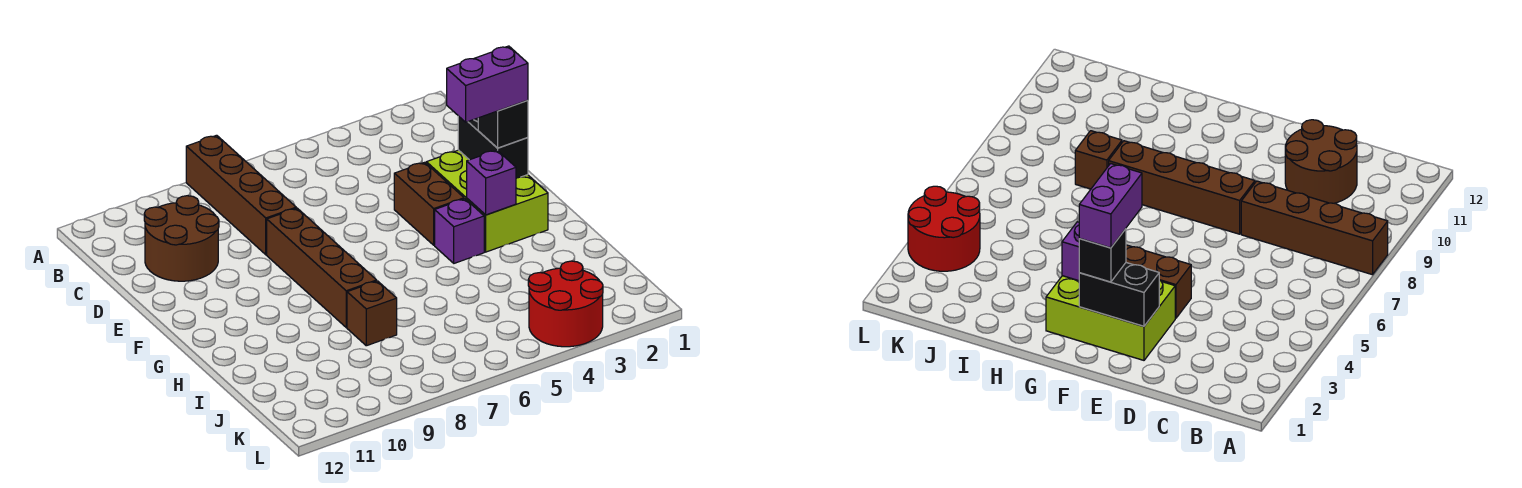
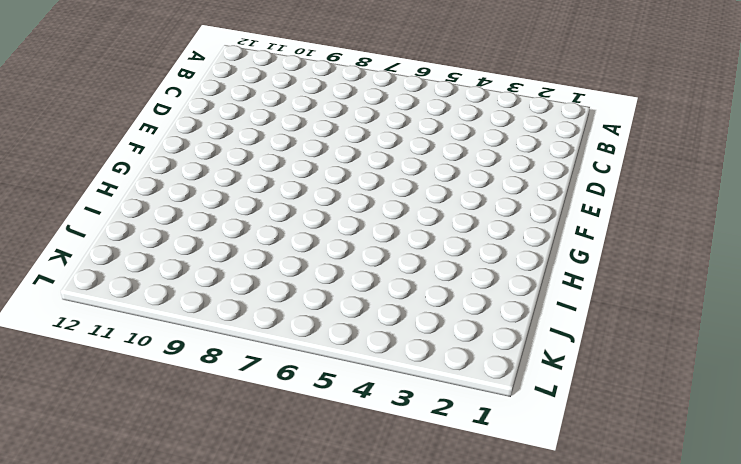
none -> brown brick A8:D8 level 1
none -> brown round brick C10:D11 level 1
none -> lime brick E2:G3 level 1

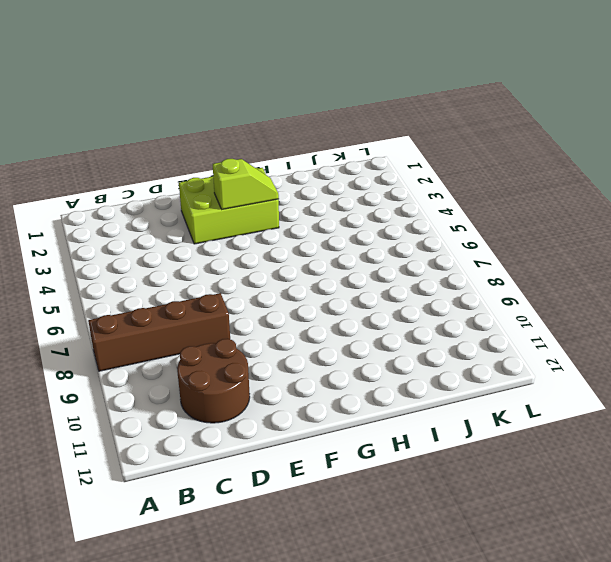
lime slope F3:G3 level 2 top F -> purple brick G3 level 2
none -> brown brick E4:F4 level 1
none -> brown brick E8:H8 level 1
none -> purple brick G4 level 1

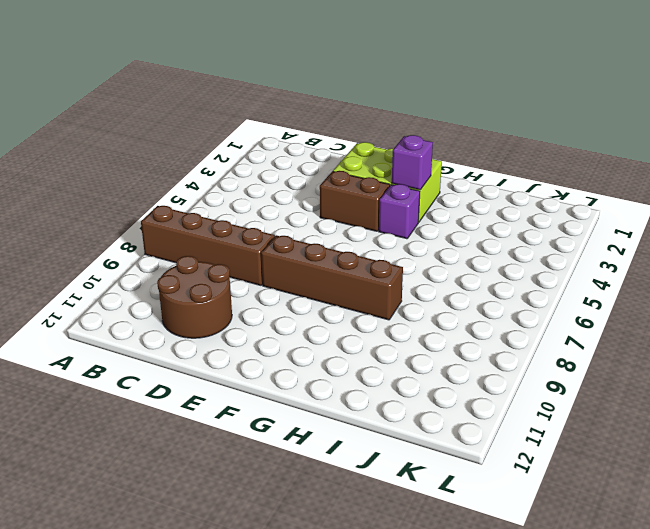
none -> brown brick I8 level 1
none -> red round brick K3:L4 level 1
none -> black brick E2:F2 level 2

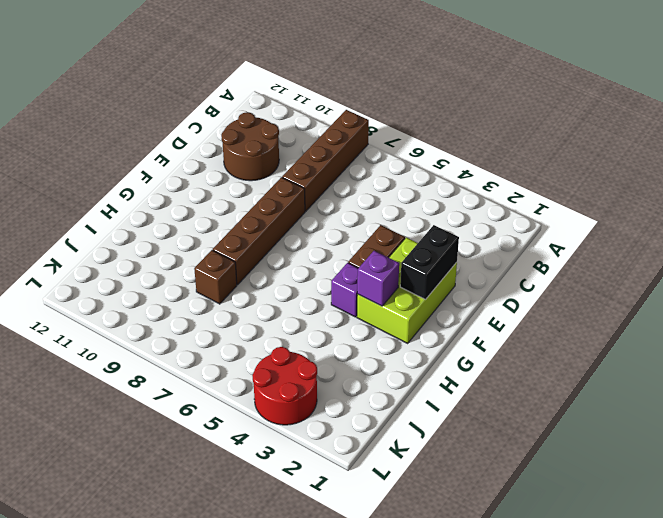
none -> black brick F2 level 3
none -> purple brick F2:F3 level 4

